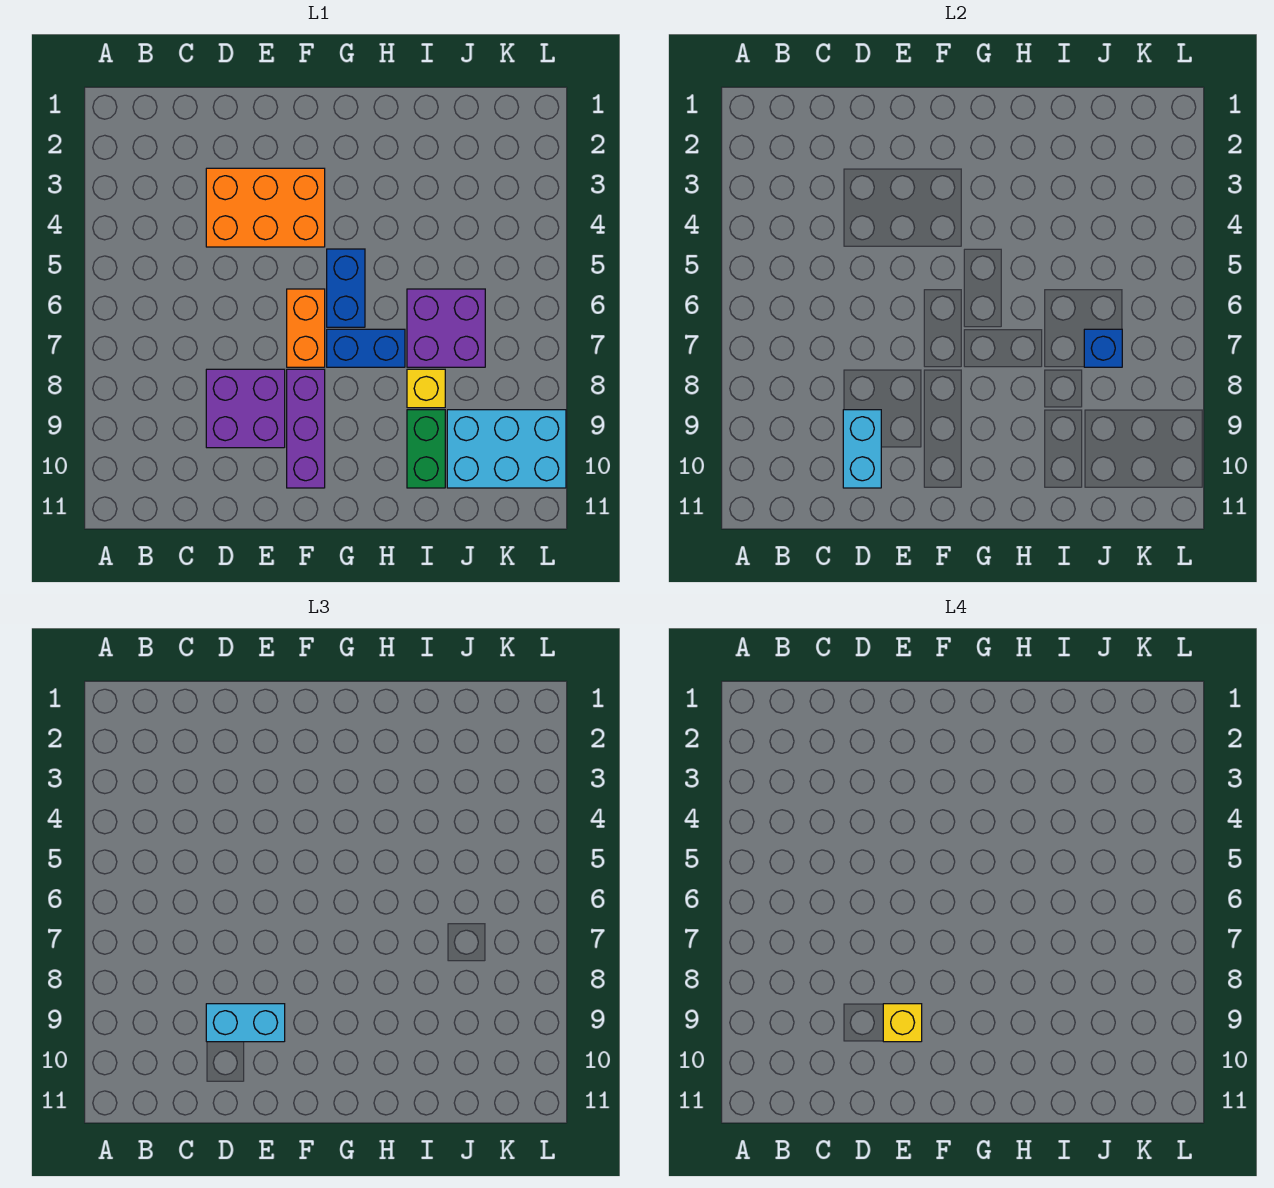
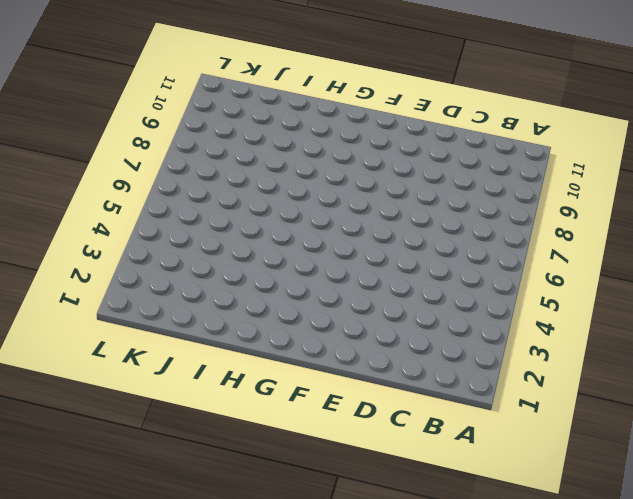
none -> orange brick D3:F4 level 1
none -> purple brick D8:E9 level 1
none -> orange brick F6:F7 level 1

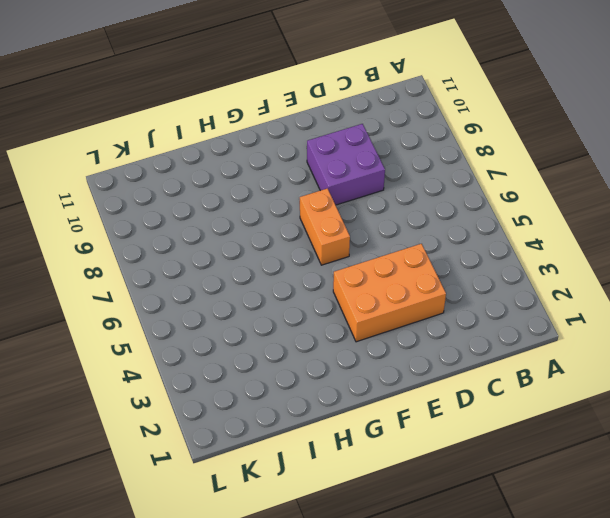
none -> purple brick F8:F10 level 1
none -> blue brick G5:G6 level 1
none -> blue brick G7:H7 level 1

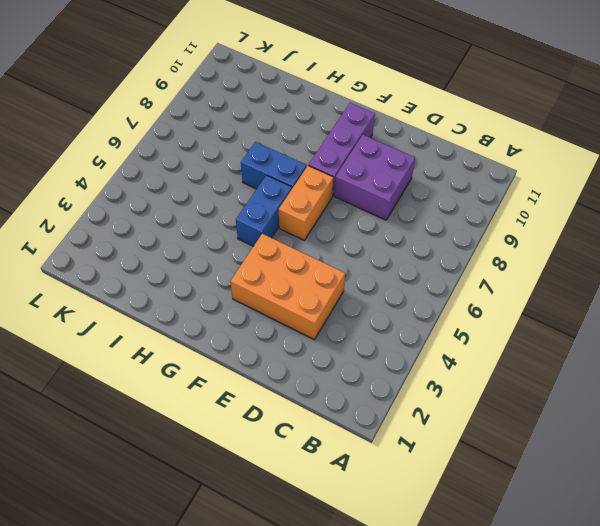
none -> purple brick I6:J7 level 1
none -> yellow brick I8 level 1
none -> green brick I9:I10 level 1

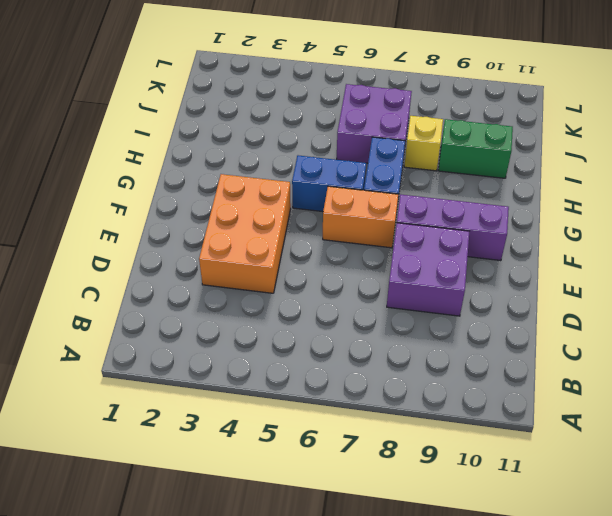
none -> cyan brick J9:L10 level 1
none -> cyan brick D9:D10 level 2
none -> blue brick J7 level 2

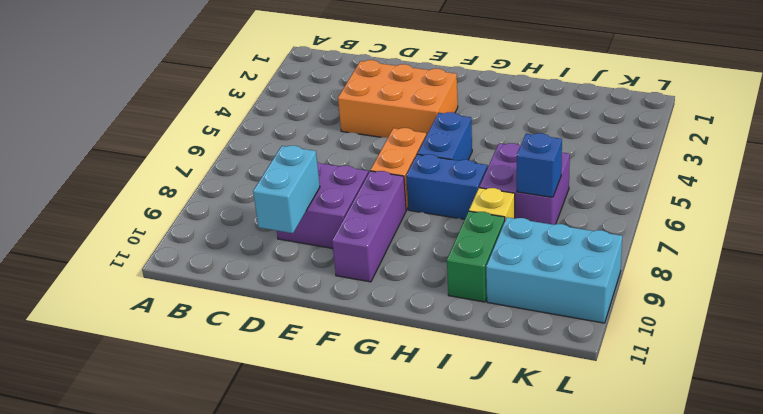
none -> cyan brick D9:E9 level 3
none -> yellow brick E9 level 4

